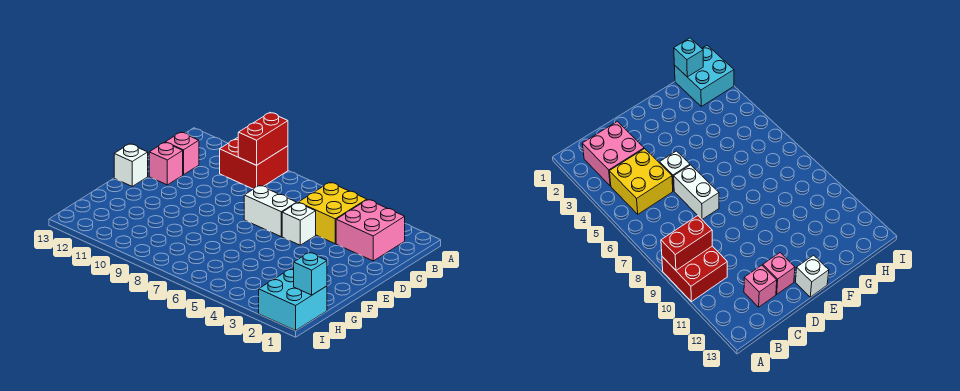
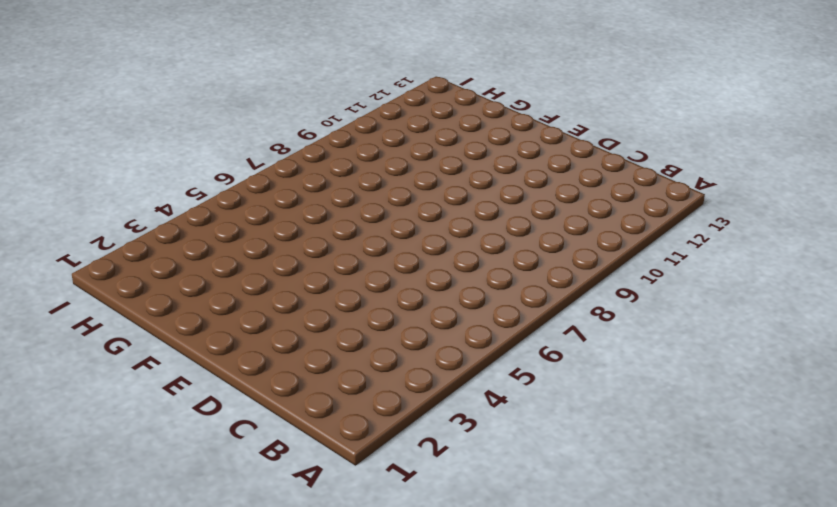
none -> red brick A9:B10 level 1
none -> pink brick B2:C3 level 1

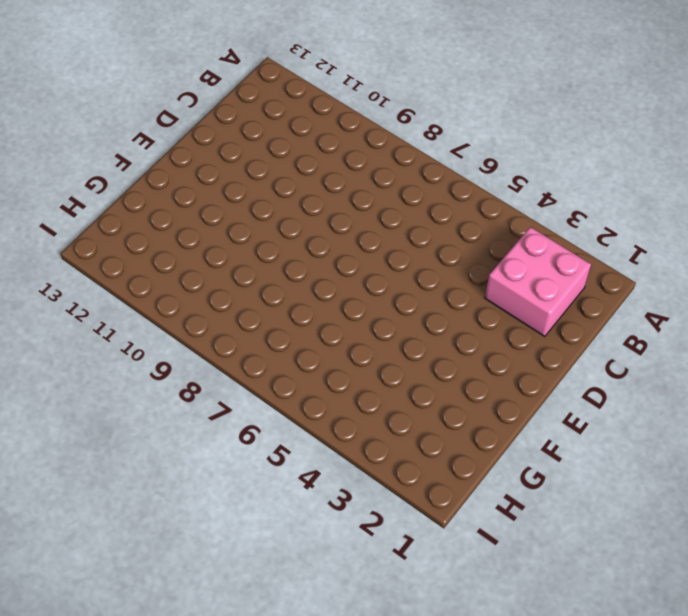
none -> red brick A9:B10 level 1
none -> yellow brick B4:C5 level 1

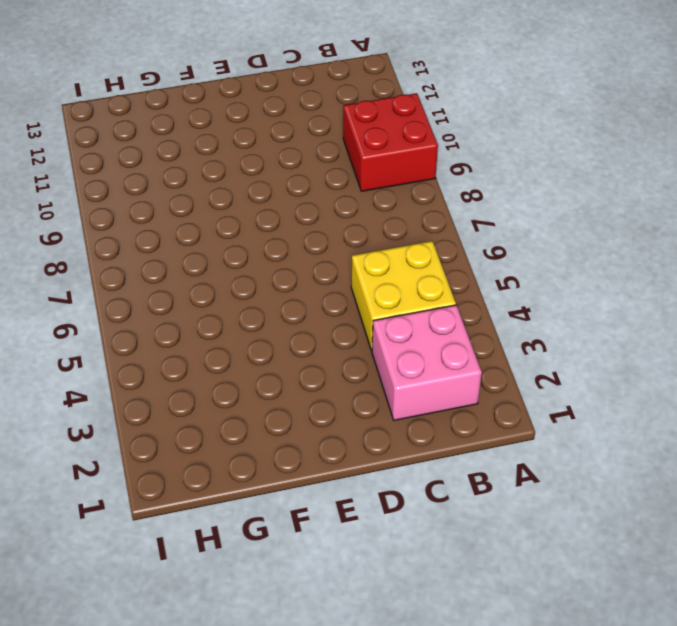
none -> pink brick C12 level 1
none -> white brick D5 level 1

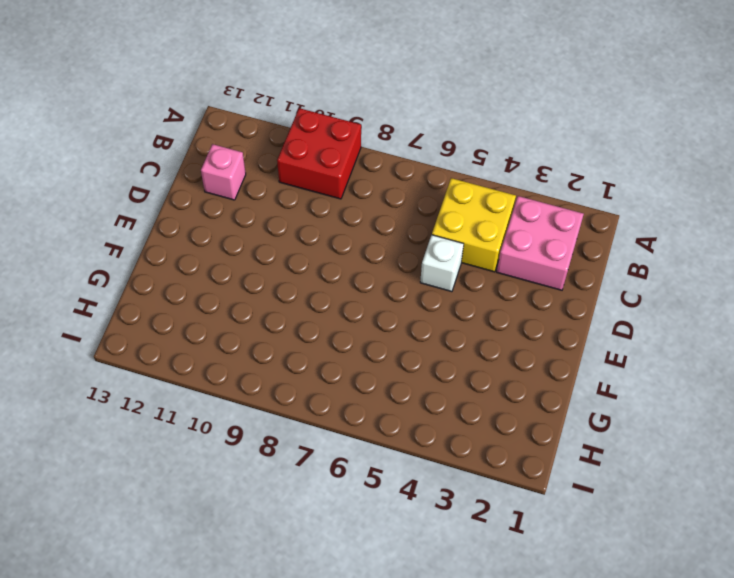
none -> white brick D6:D7 level 1
none -> pink brick D12 level 1

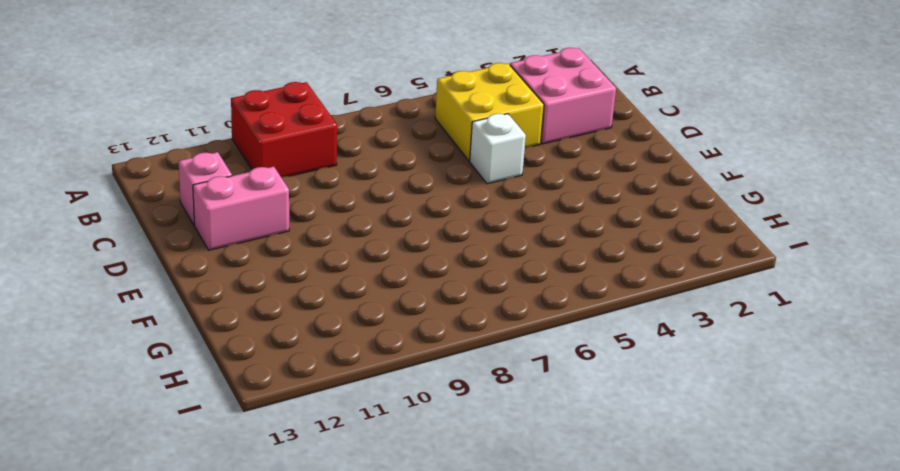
pink brick D11:D12 level 1 -> pink brick D12 level 1
none -> white brick D6:D7 level 1
none -> white brick E13 level 1

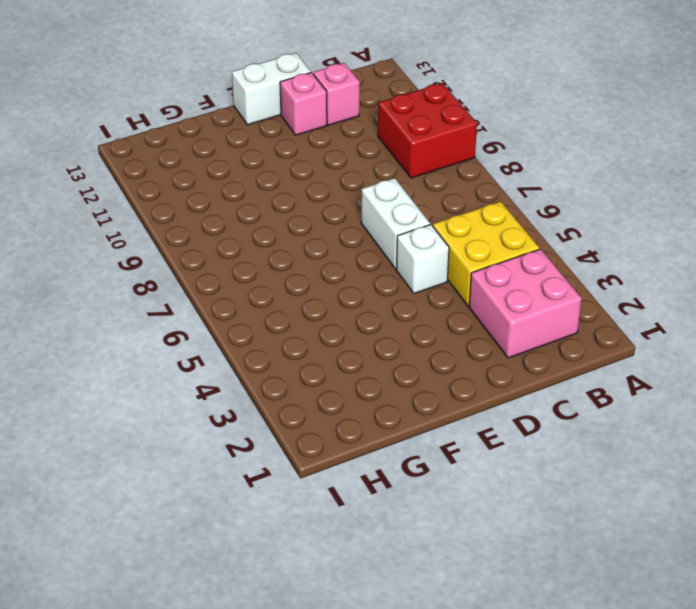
white brick D13:E13 level 1 -> white brick E13 level 1
none -> cyan brick H1:I2 level 1
none -> red brick A9:B9 level 2

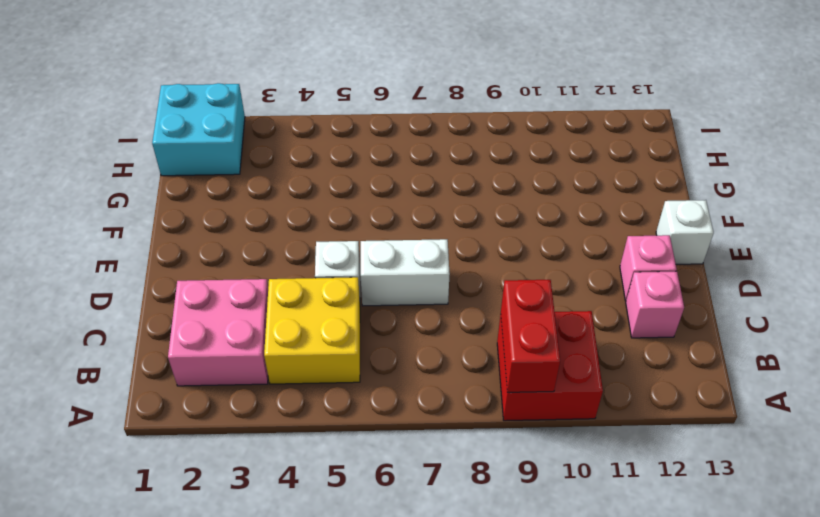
none -> cyan brick H1 level 2

